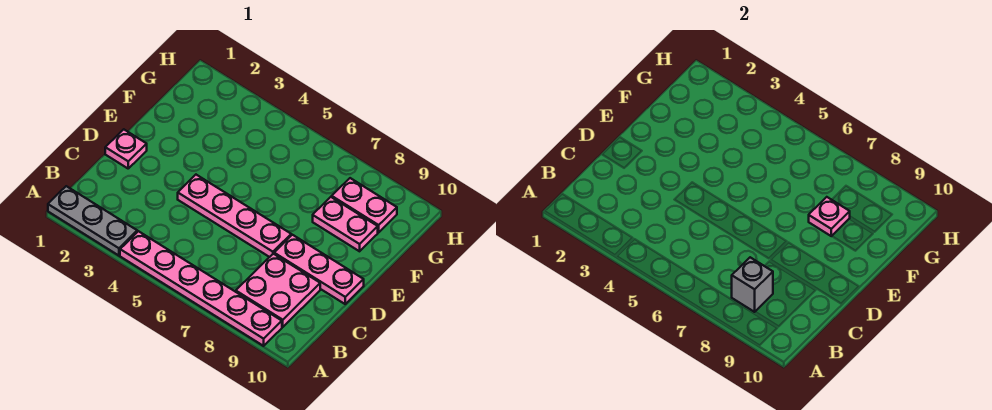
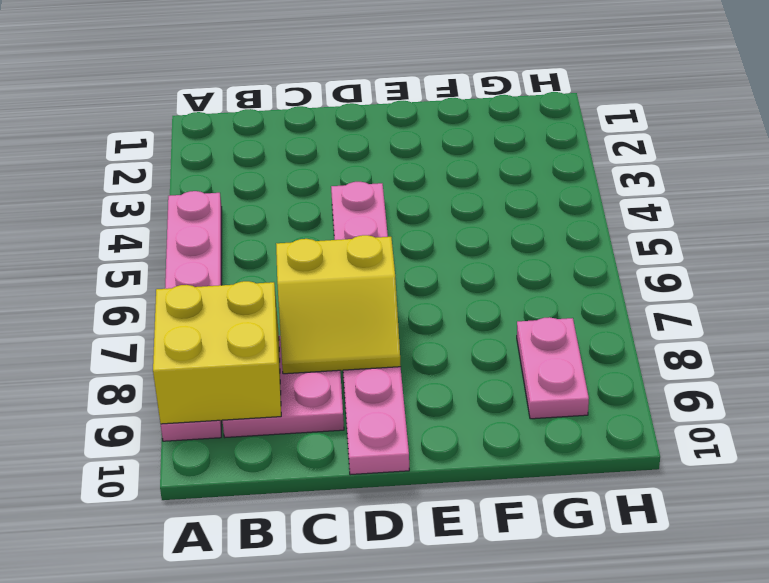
yellow brick A8:B9 level 2 -> grey brick B8 level 2
yellow slope C7:D8 level 2 top 7 -> none
none -> grey plate A1:A3 level 1
none -> pink plate D1 level 1

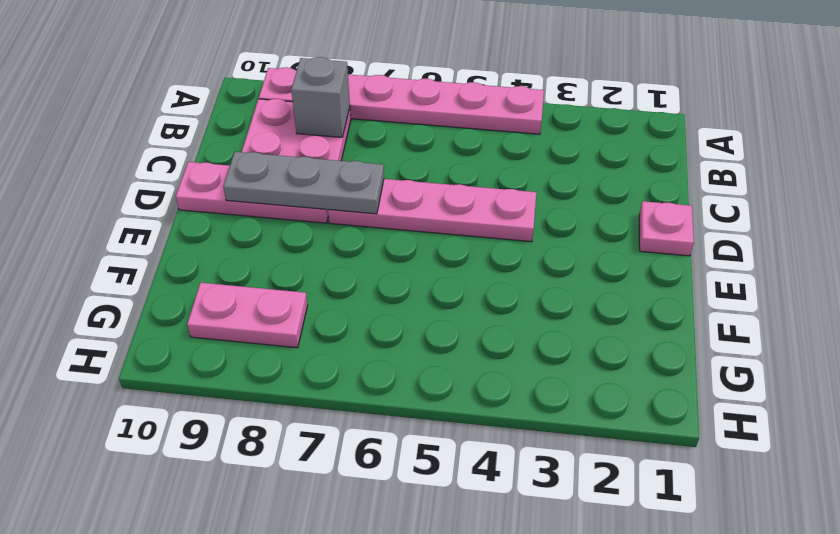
grey plate D7:D9 level 2 -> grey plate A1:A3 level 1
none -> pink plate F8:F9 level 1
none -> pink plate F8 level 2

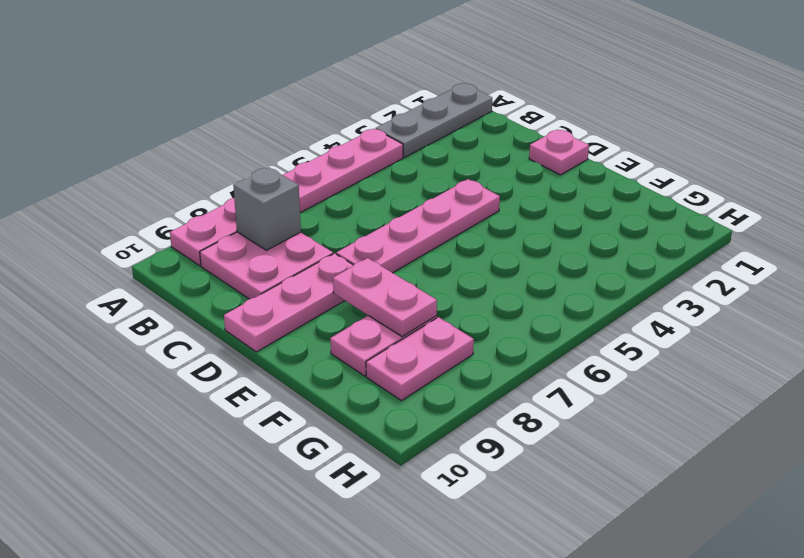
pink plate E8:F8 level 2 -> pink plate F8 level 2

